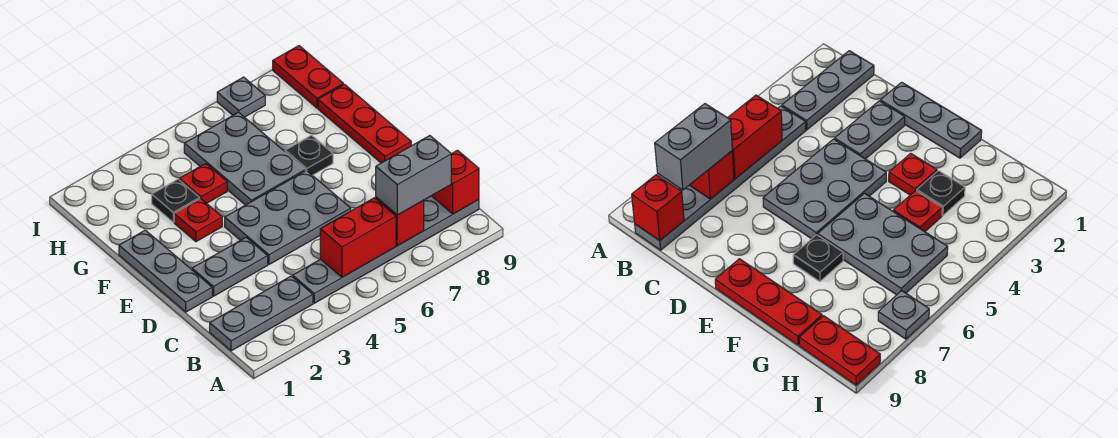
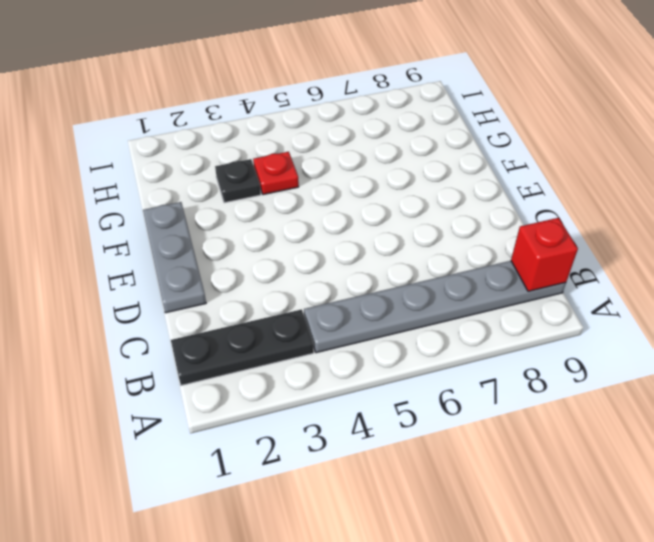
black plate B1:B3 level 1 -> grey plate B1:B3 level 1
none -> grey plate D2:D3 level 1
none -> grey plate D4:E6 level 1
none -> red plate E9:G9 level 1

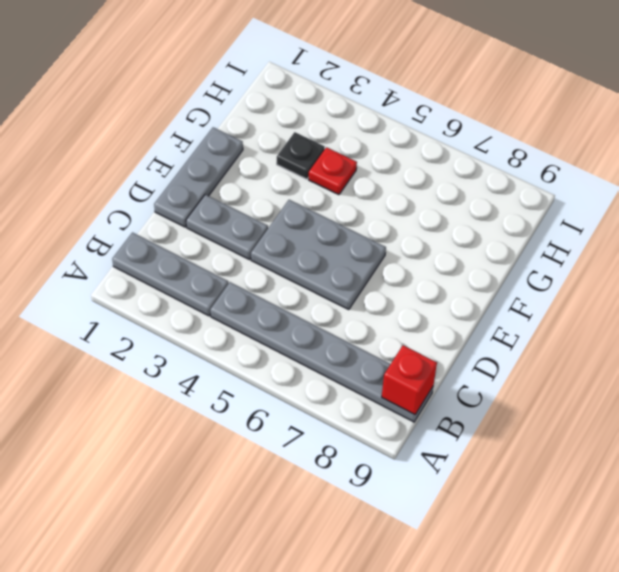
none -> red plate E9:G9 level 1
none -> red plate F3 level 1
none -> grey plate F5:H6 level 1

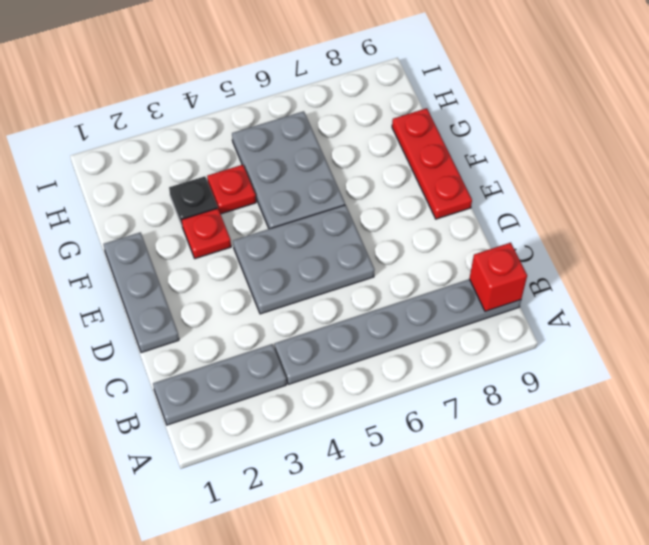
none -> grey plate D2:D3 level 1
none -> black plate F7 level 1
none -> red plate H9:I9 level 1

